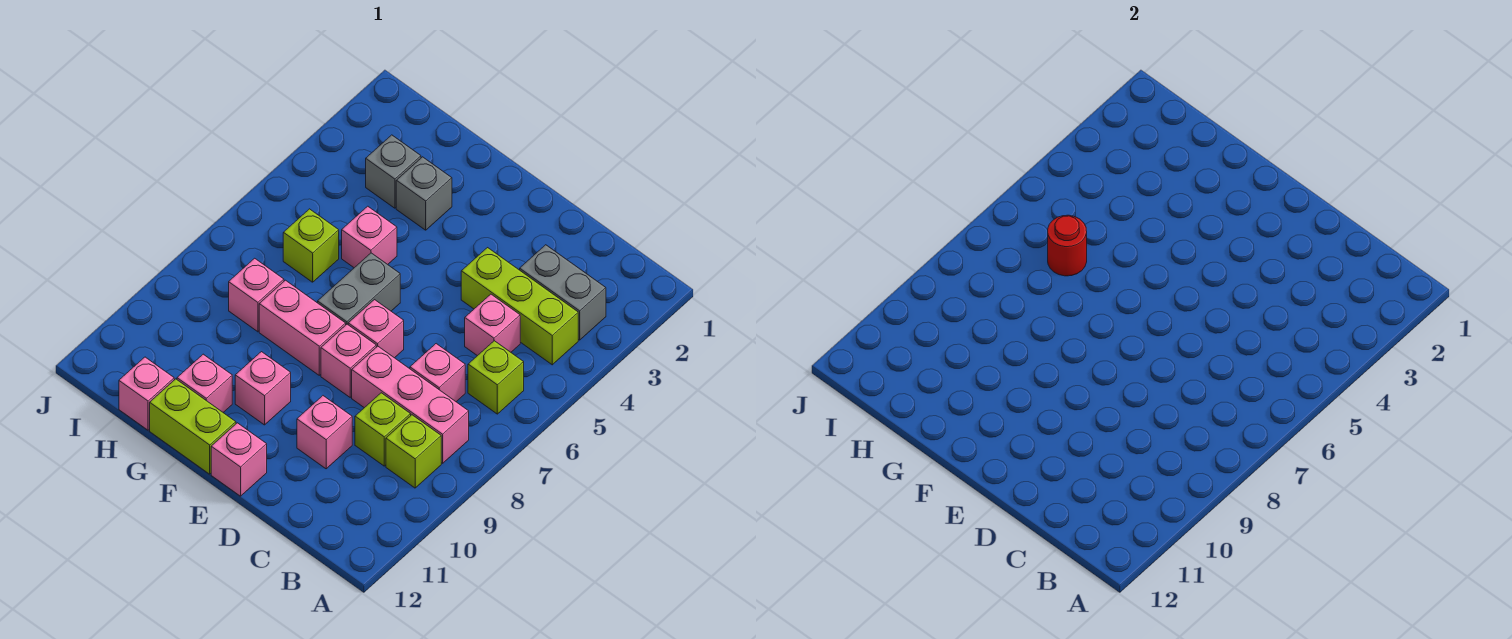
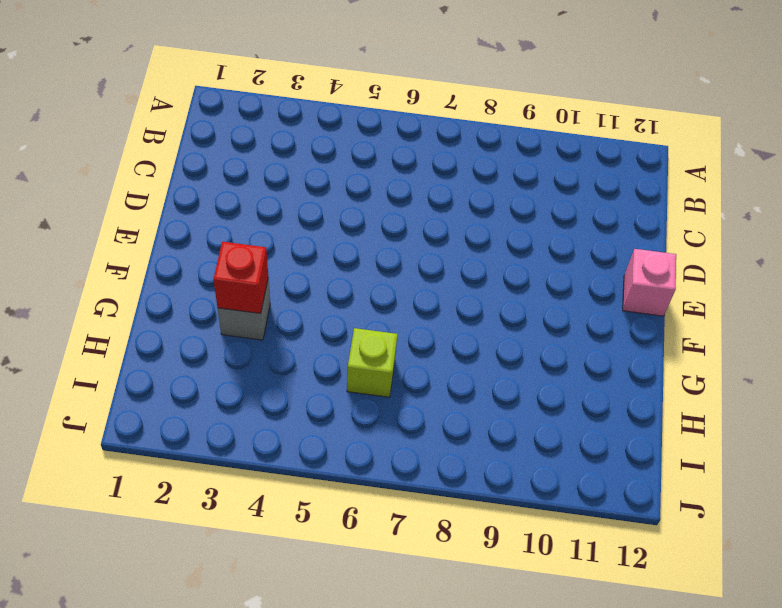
red brick G3 level 2 -> none
none -> grey brick B3:C3 level 1
none -> lime brick B4:D4 level 1
none -> lime brick B6 level 1

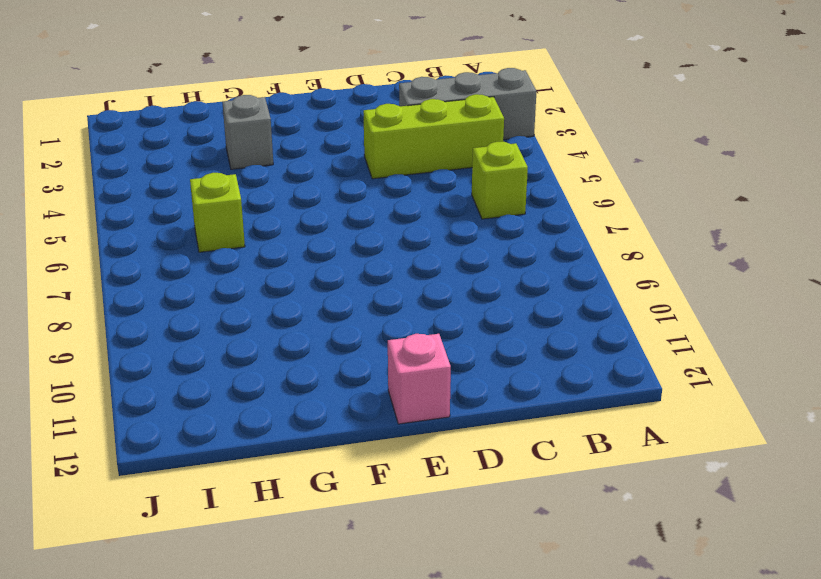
grey brick A3:C3 level 1 -> grey brick B3:C3 level 1
none -> pink brick B8:D8 level 1
none -> lime brick B9 level 1
none -> pink brick C5 level 1

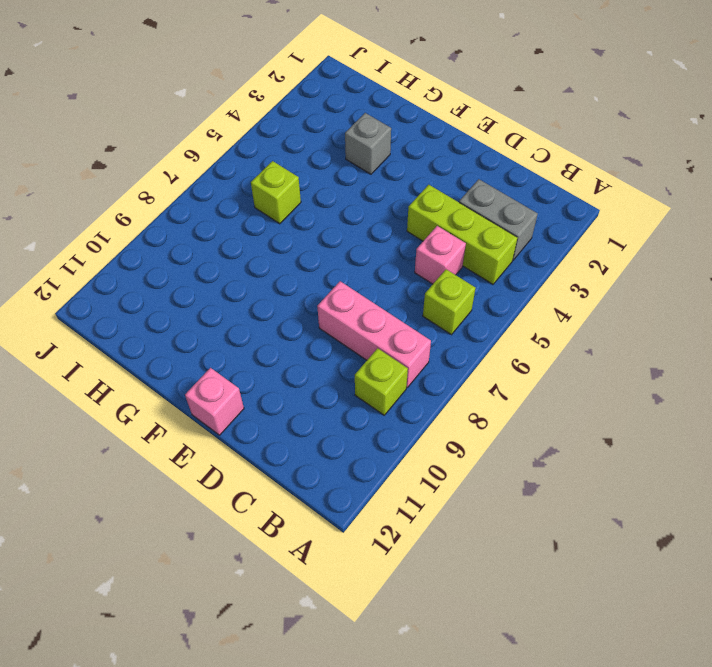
none -> pink brick C7 level 1
none -> lime brick C9 level 1
none -> pink brick D10 level 1

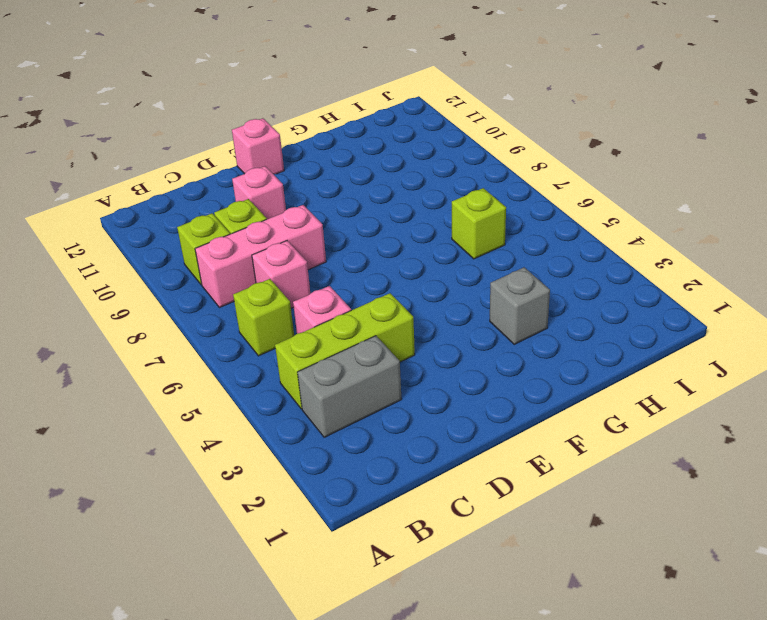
none -> pink brick E7 level 1
none -> pink brick E8 level 1
none -> grey brick F6:F7 level 1

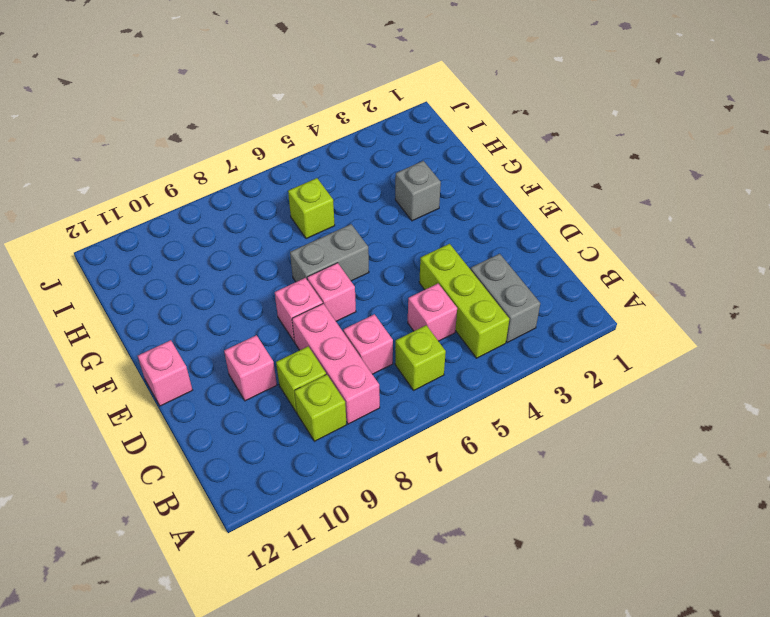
none -> pink brick F8:G8 level 1
none -> pink brick F10 level 1
none -> lime brick F12:G12 level 1

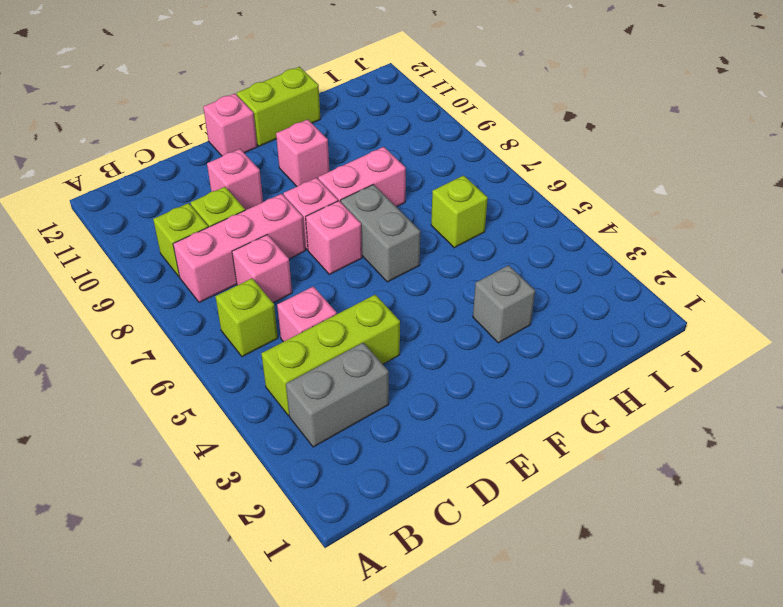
none -> pink brick G5 level 1
none -> pink brick G11 level 1
none -> grey brick H3 level 1

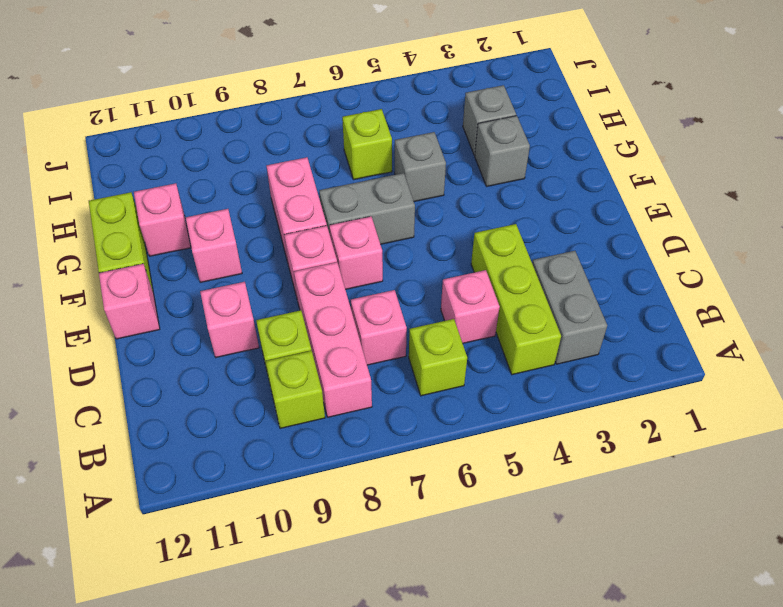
grey brick G5 level 1 -> pink brick G5 level 1
none -> pink brick H8 level 1
none -> pink brick H12 level 1
none -> red round brick H6 level 2

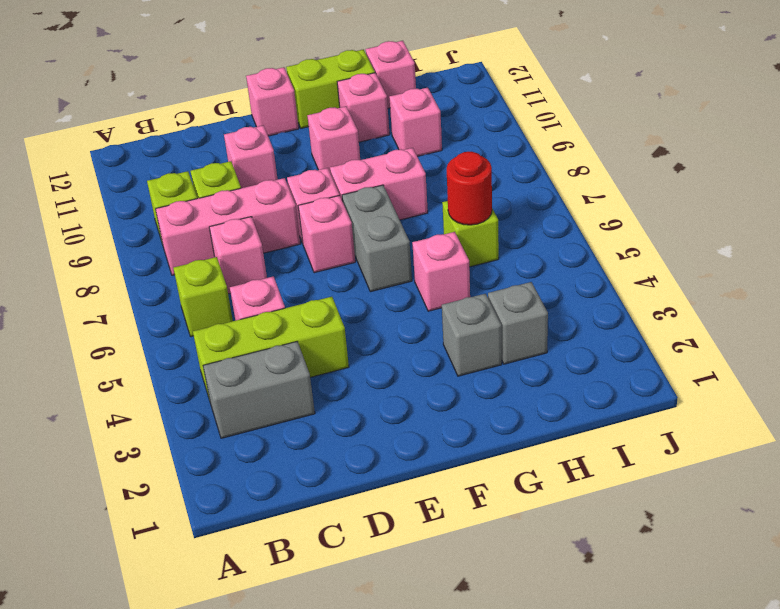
pink brick H10 level 1 -> pink brick H8 level 1

